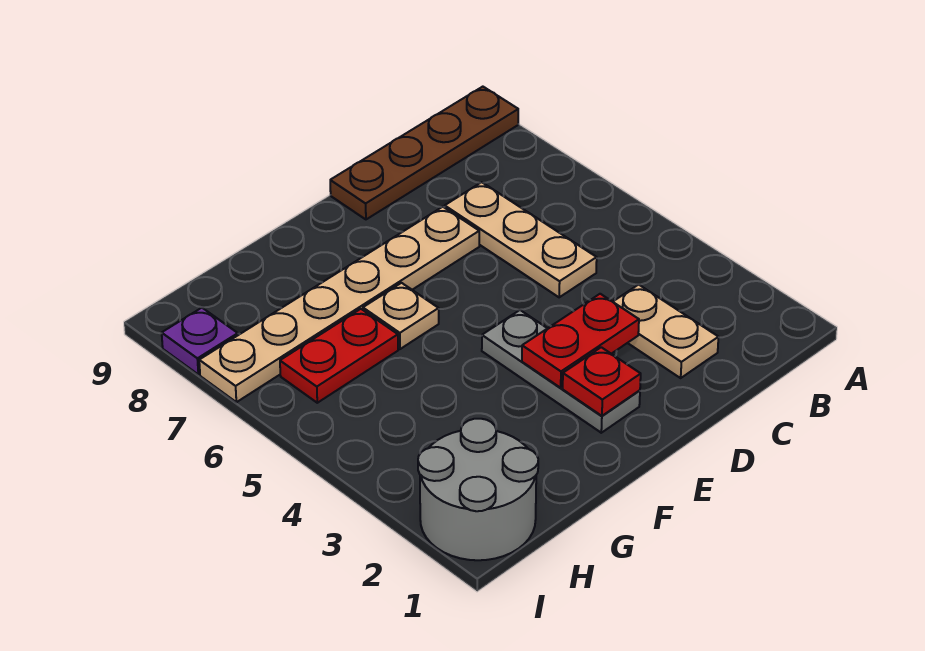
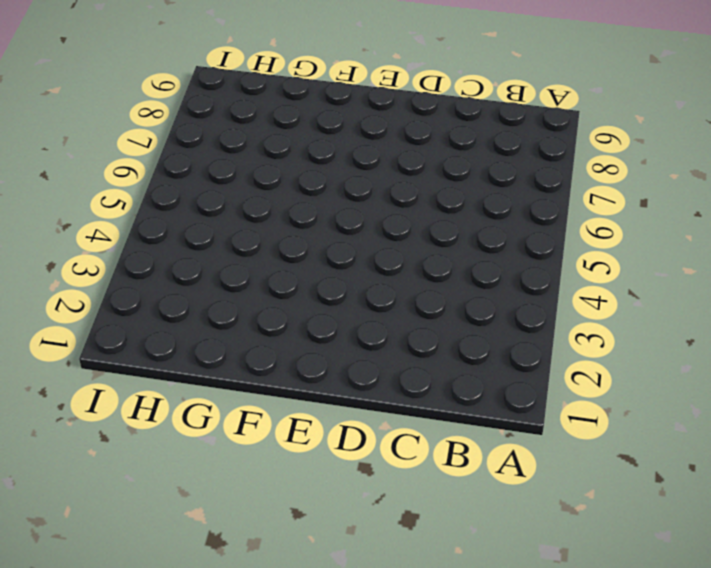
none -> brown plate A9:D9 level 1
none -> tan plate C2:C3 level 1

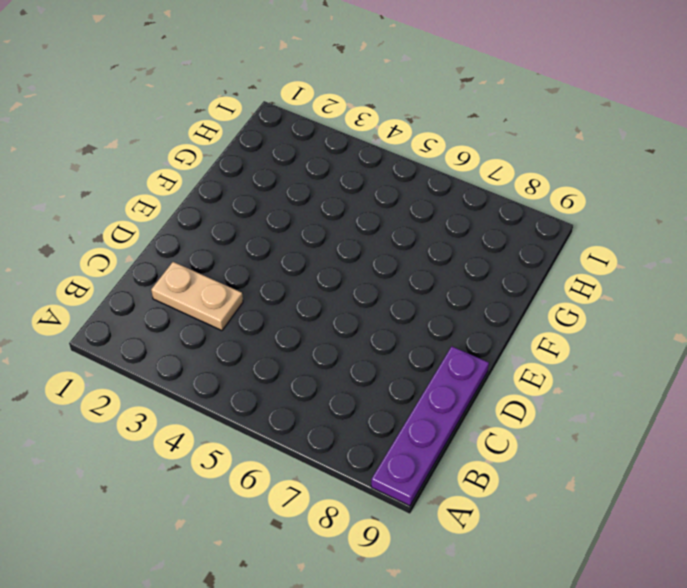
purple plate A9:D9 level 1 -> brown plate A9:D9 level 1
none -> tan plate C5:C7 level 1
none -> tan plate D7:I7 level 1

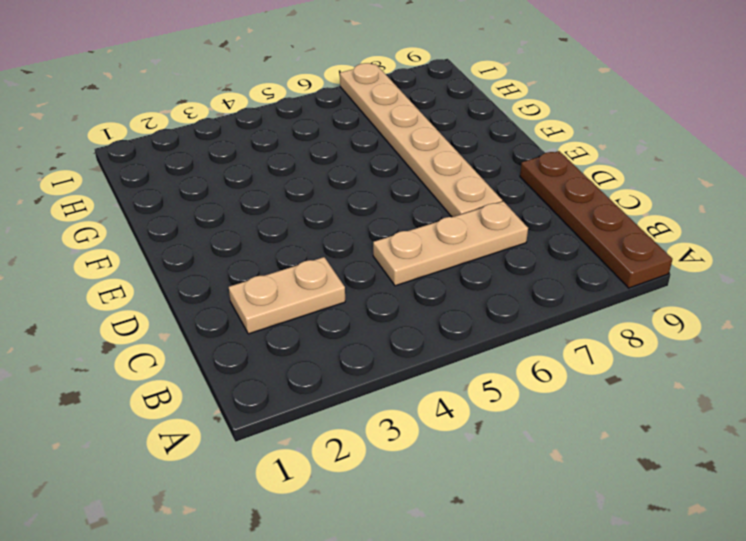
none -> grey plate E2:E4 level 1
none -> tan plate F6 level 1

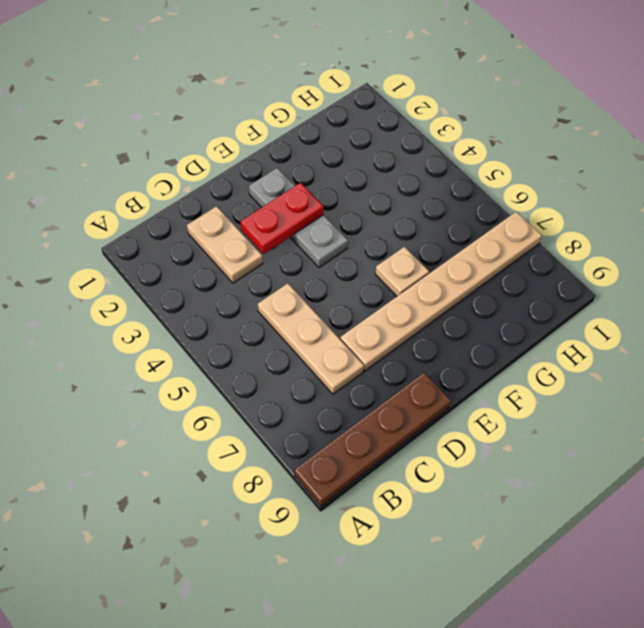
none -> red plate G6:H6 level 1
none -> grey round brick H1:I2 level 1

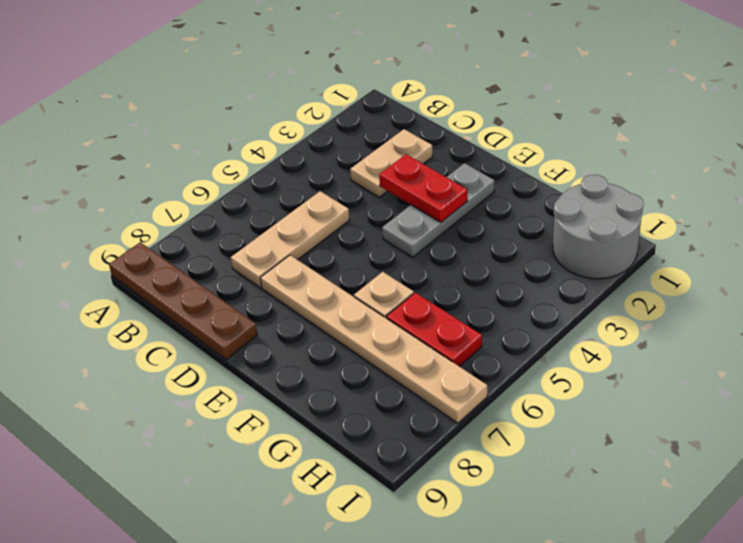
none -> purple plate I8 level 1
none -> red plate E2 level 2

